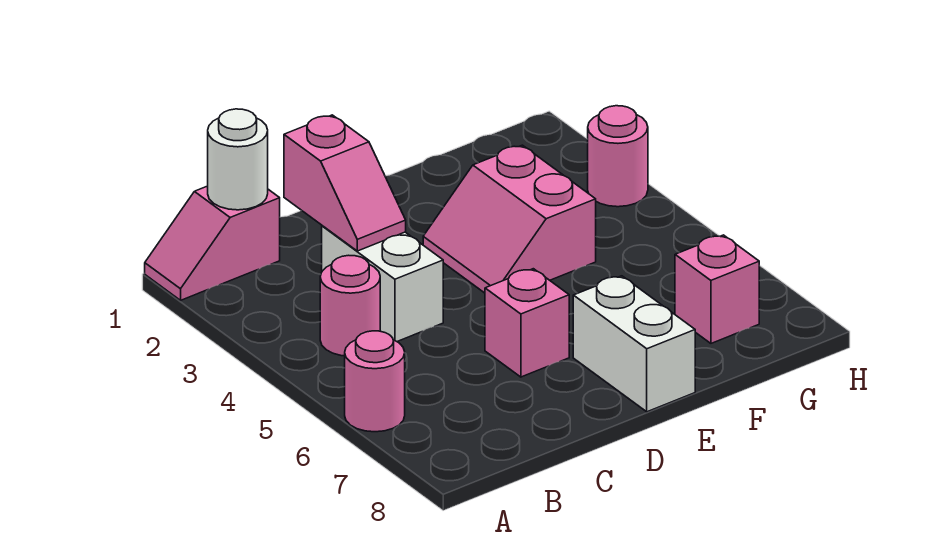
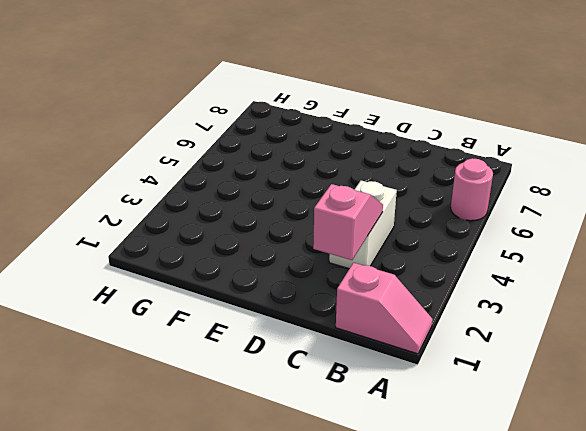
none -> pink round brick B4 level 1
none -> pink brick D6 level 1

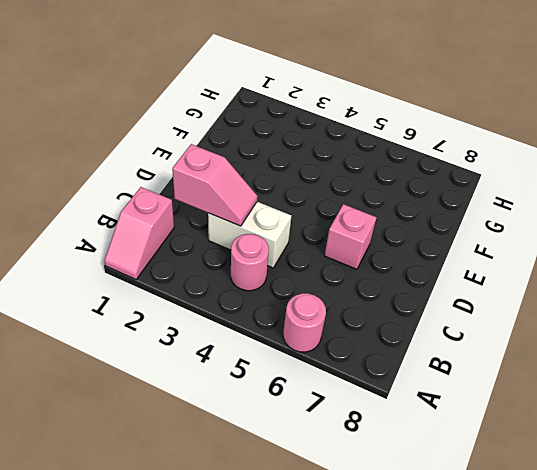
none -> pink slope E3:F4 level 1 top F
none -> white brick E7:E8 level 1

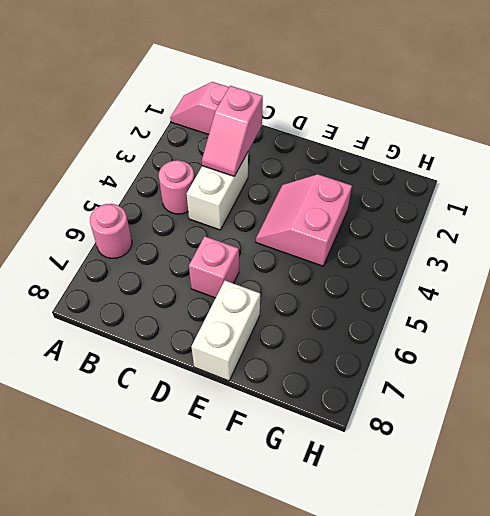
none -> pink brick G7 level 1
none -> pink round brick H3 level 1

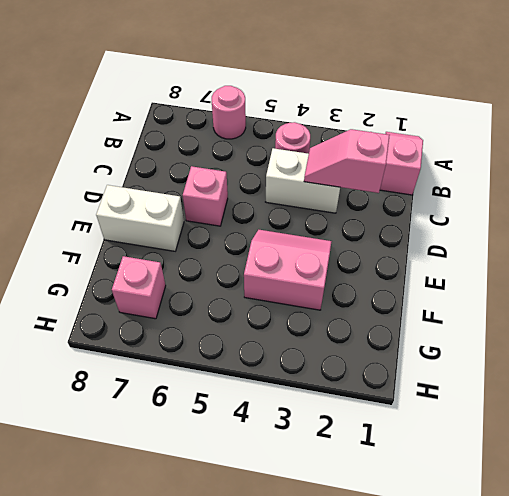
none -> pink round brick H3 level 1
none -> white round brick B1 level 2

